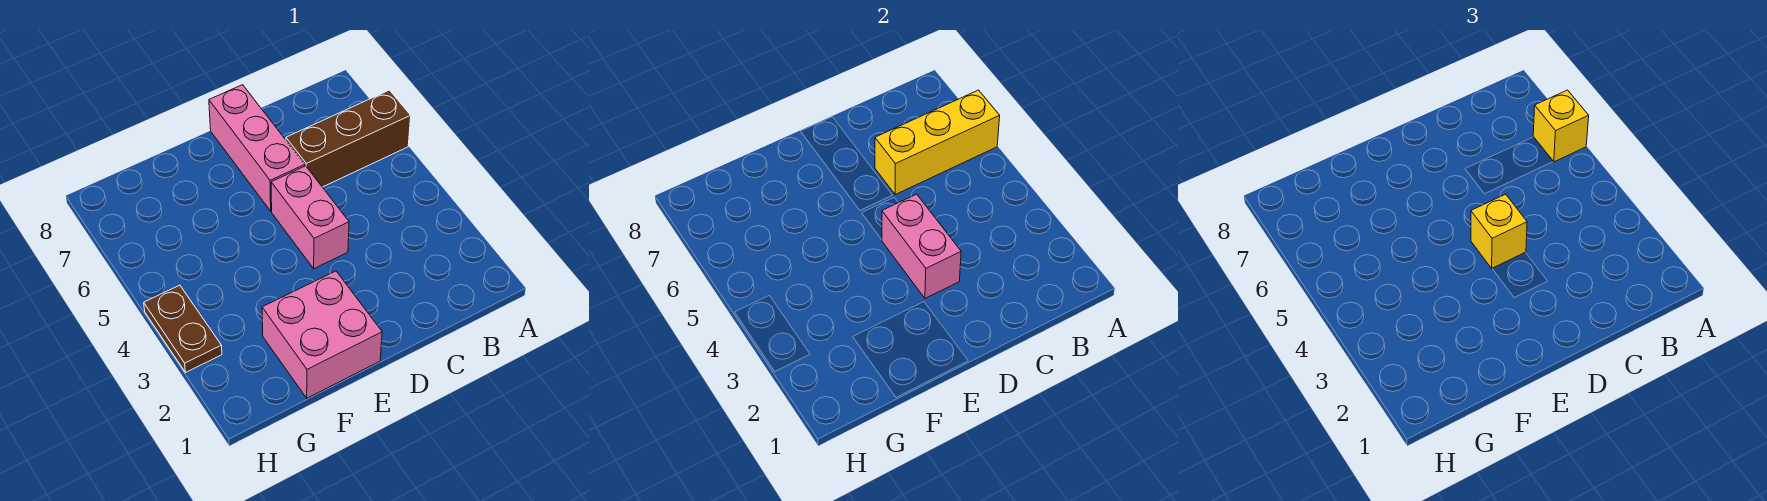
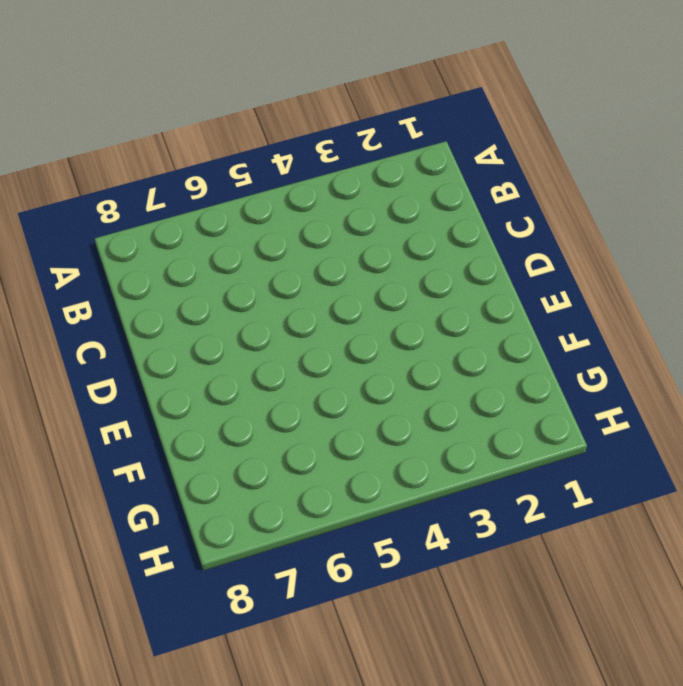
none -> brown brick A6:C6 level 1
none -> pink brick D4:D5 level 1

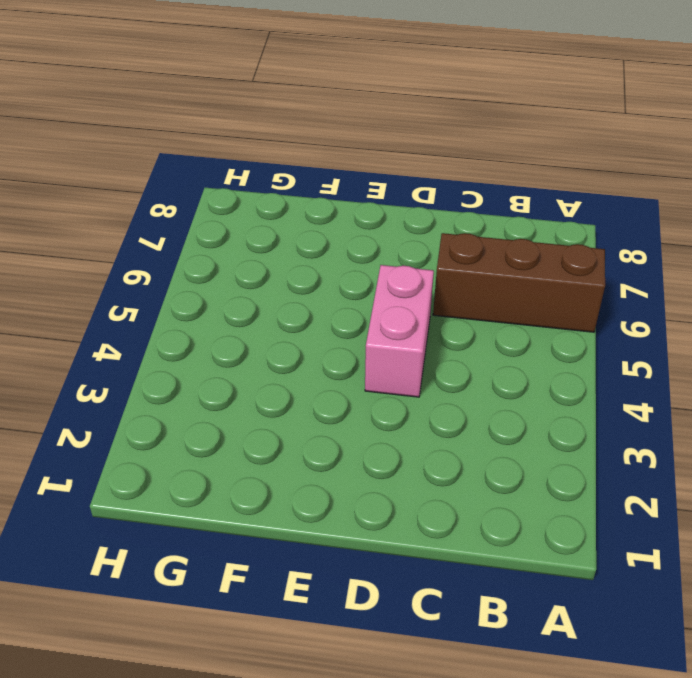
none -> pink brick D6:D8 level 1
none -> pink brick E1:F2 level 1

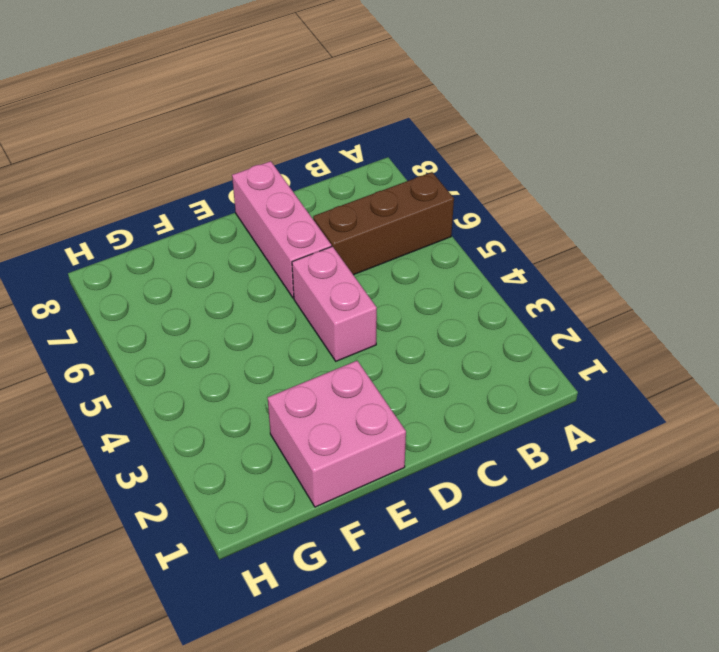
none -> brown plate H3:H4 level 1
none -> yellow brick A6:C6 level 2

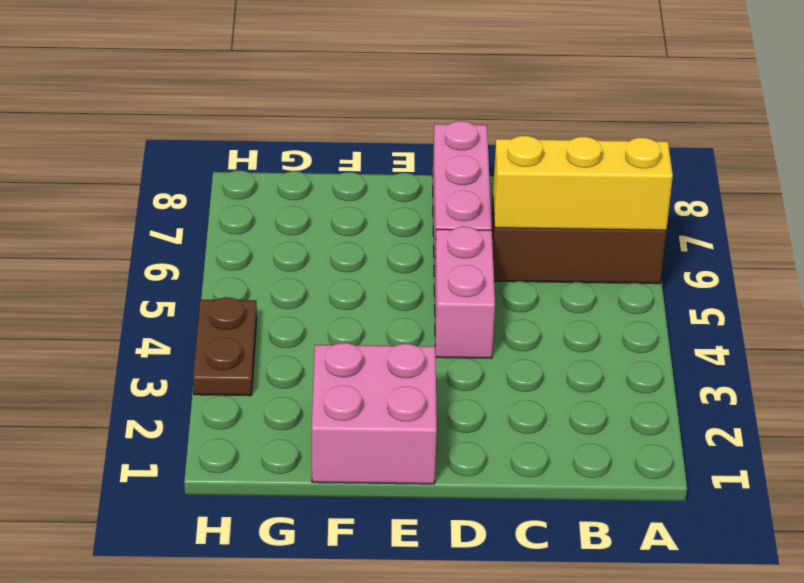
none -> pink brick D3:D4 level 2
none -> yellow brick A6 level 3

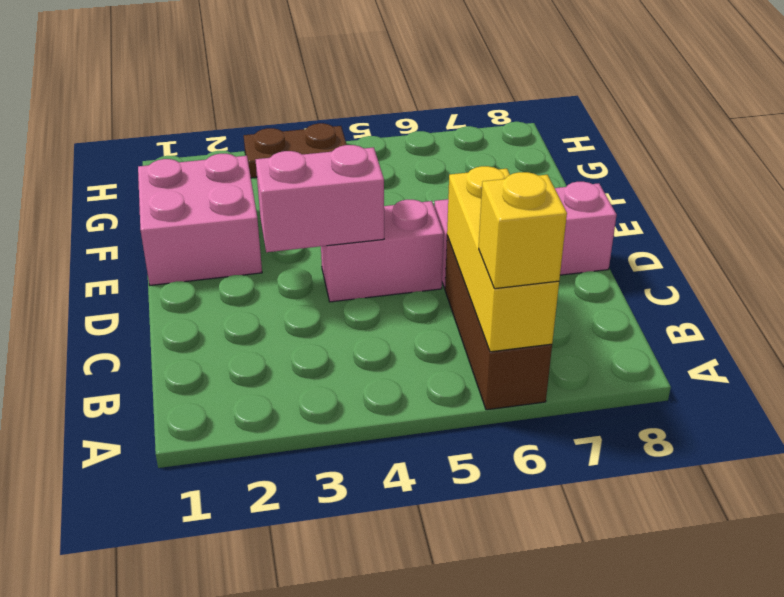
none -> yellow brick D4 level 3

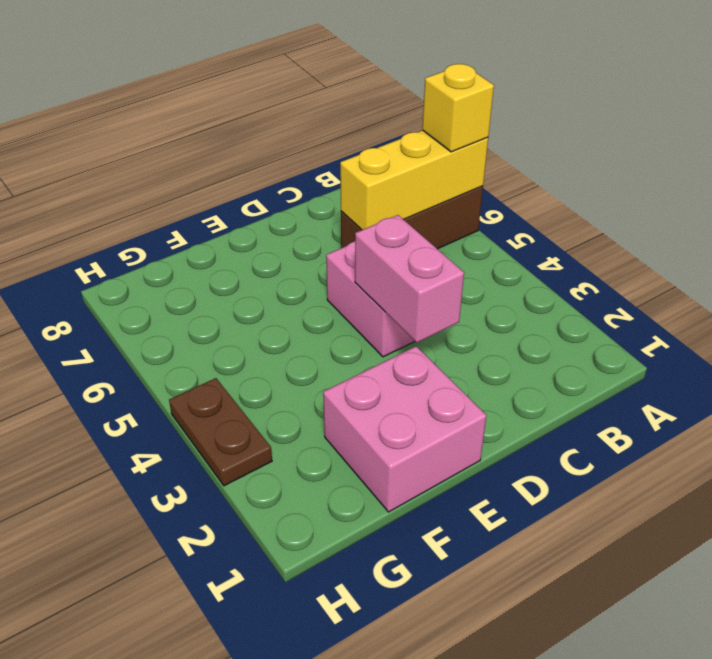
none -> pink brick D6:D8 level 1
none -> yellow brick D4 level 3

